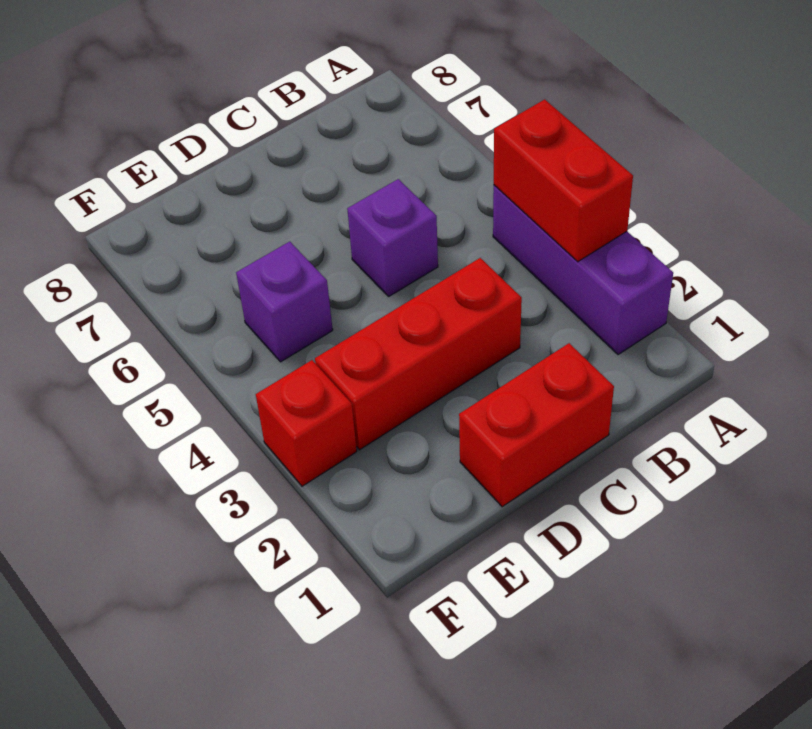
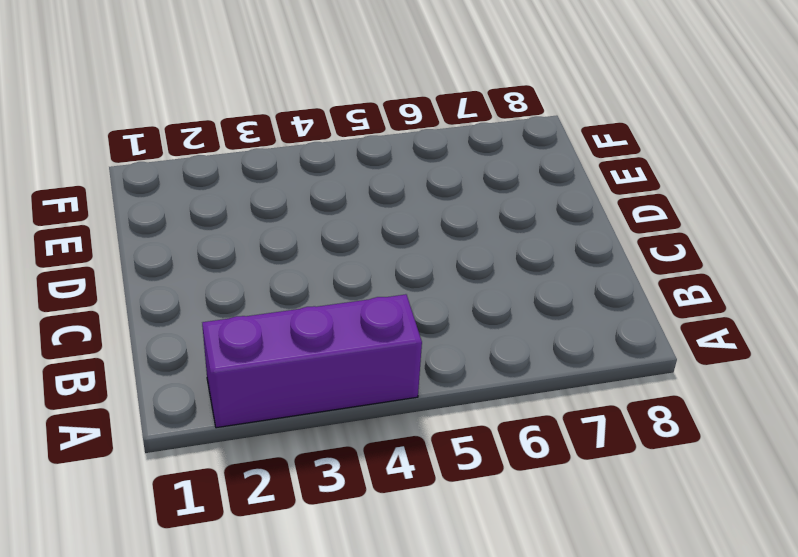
none -> red brick C1:D1 level 1
none -> red brick C3:E3 level 1

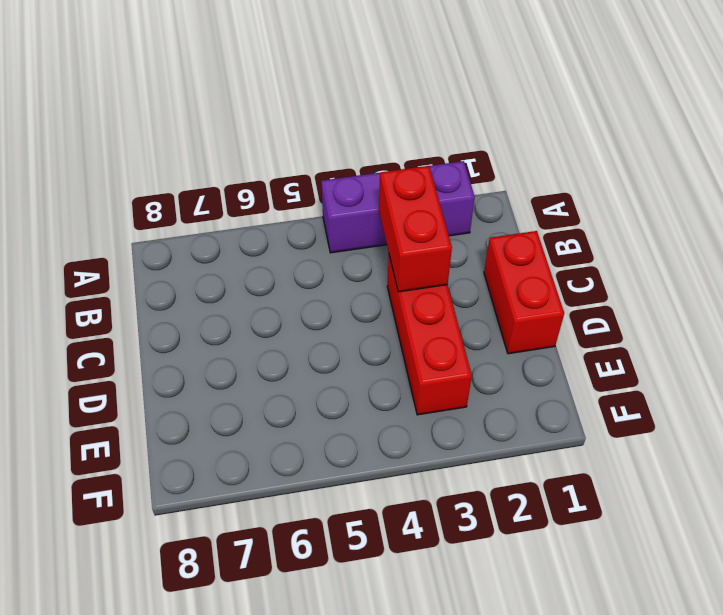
red brick B3:C3 level 2 -> red brick A3:A4 level 2
none -> purple brick C5 level 1
none -> purple brick E5 level 1

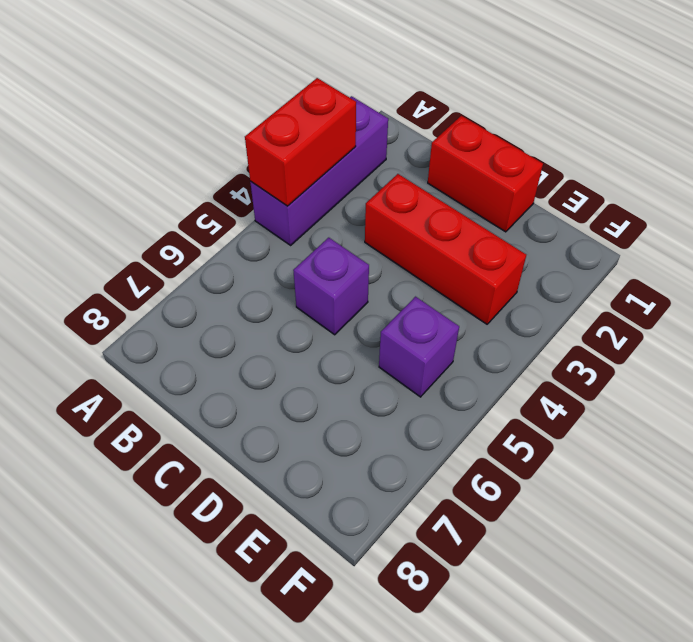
none -> red brick F3 level 1

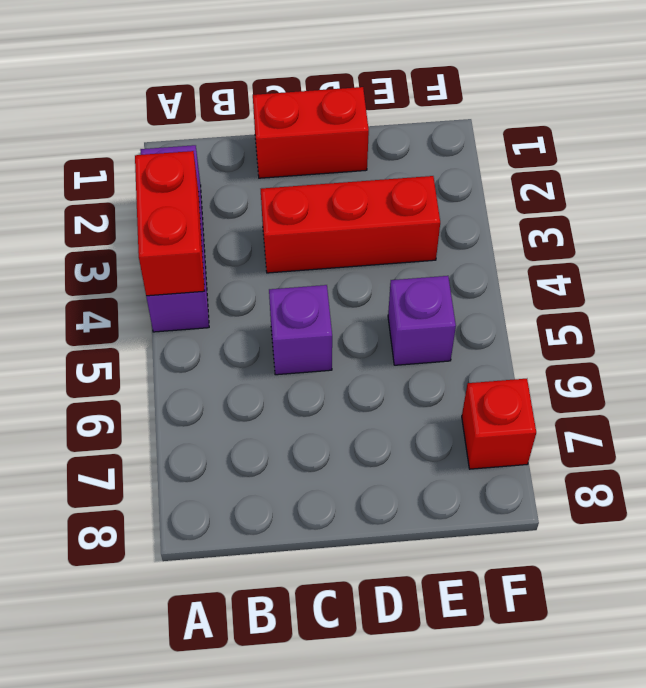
red brick F7 level 1 -> red brick F3 level 1

